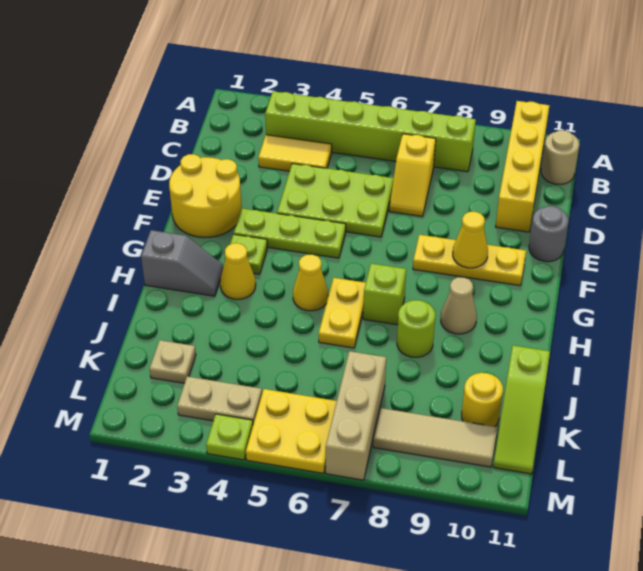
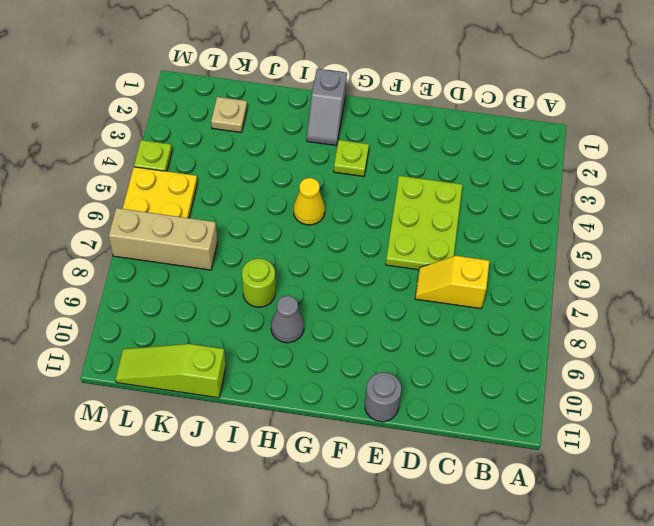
grey cone H9 level 1 -> tan cone H9 level 1
none -> yellow brick A10:D10 level 1
none -> lime brick B3:B8 level 1
none -> tan round brick B11 level 1

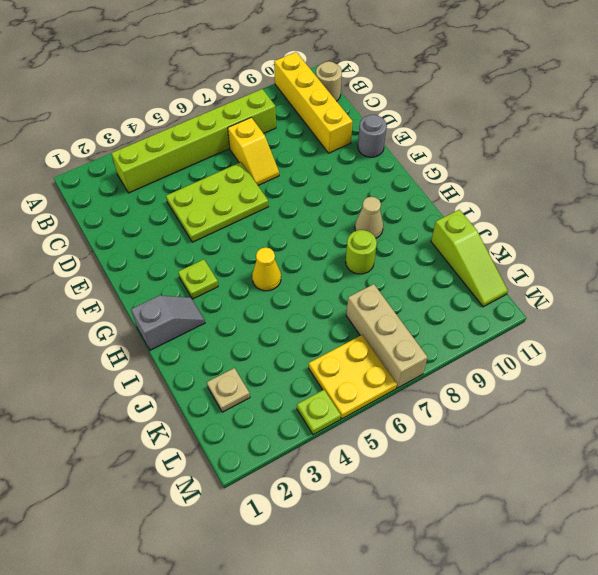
none -> yellow tile C3:C4 level 1
none -> yellow round brick E1:F2 level 1
none -> lime plate F3:F5 level 1

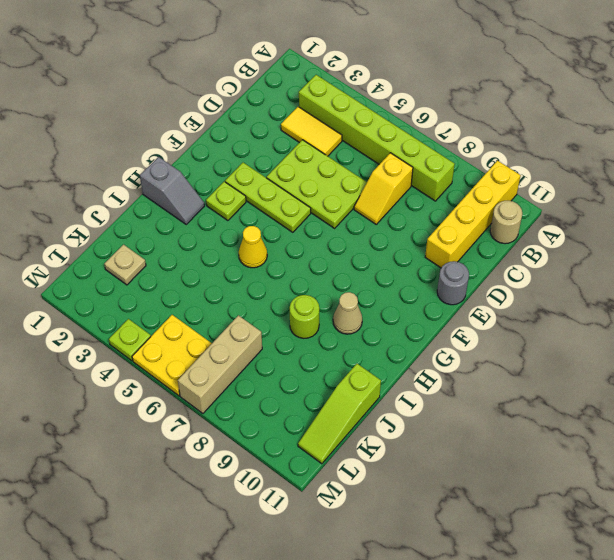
none -> yellow round brick E1:F2 level 1
none -> yellow plate F8:F10 level 1
none -> yellow cone H3 level 1

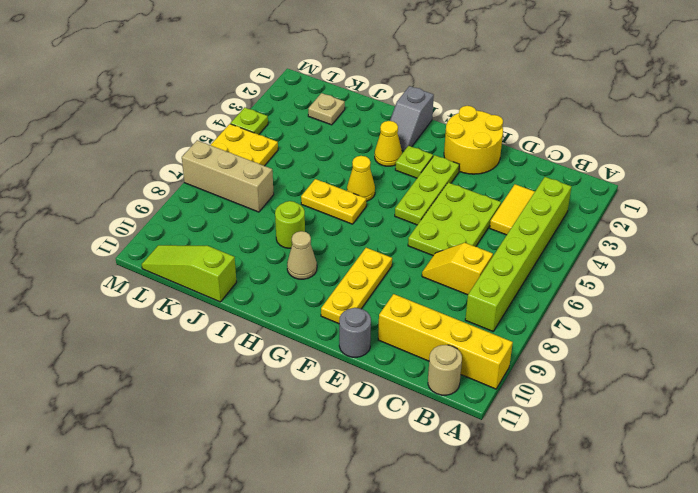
none -> lime brick H7 level 1
none -> yellow round brick K10 level 1
none -> tan plate L3:L4 level 1

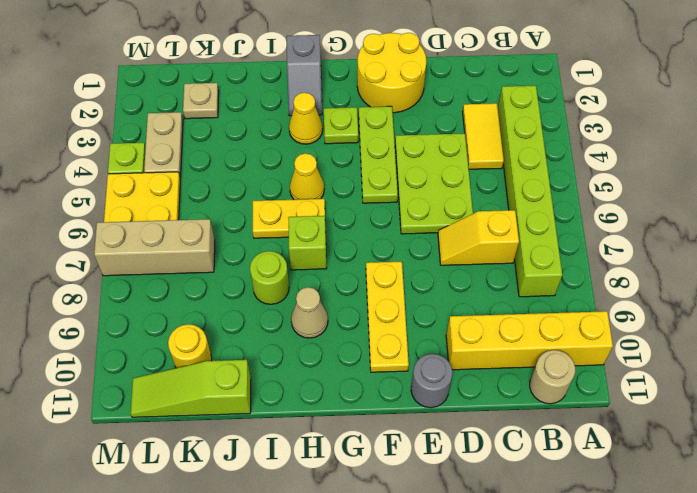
none -> tan tile L8:L10 level 1
none -> yellow cone F9 level 2

